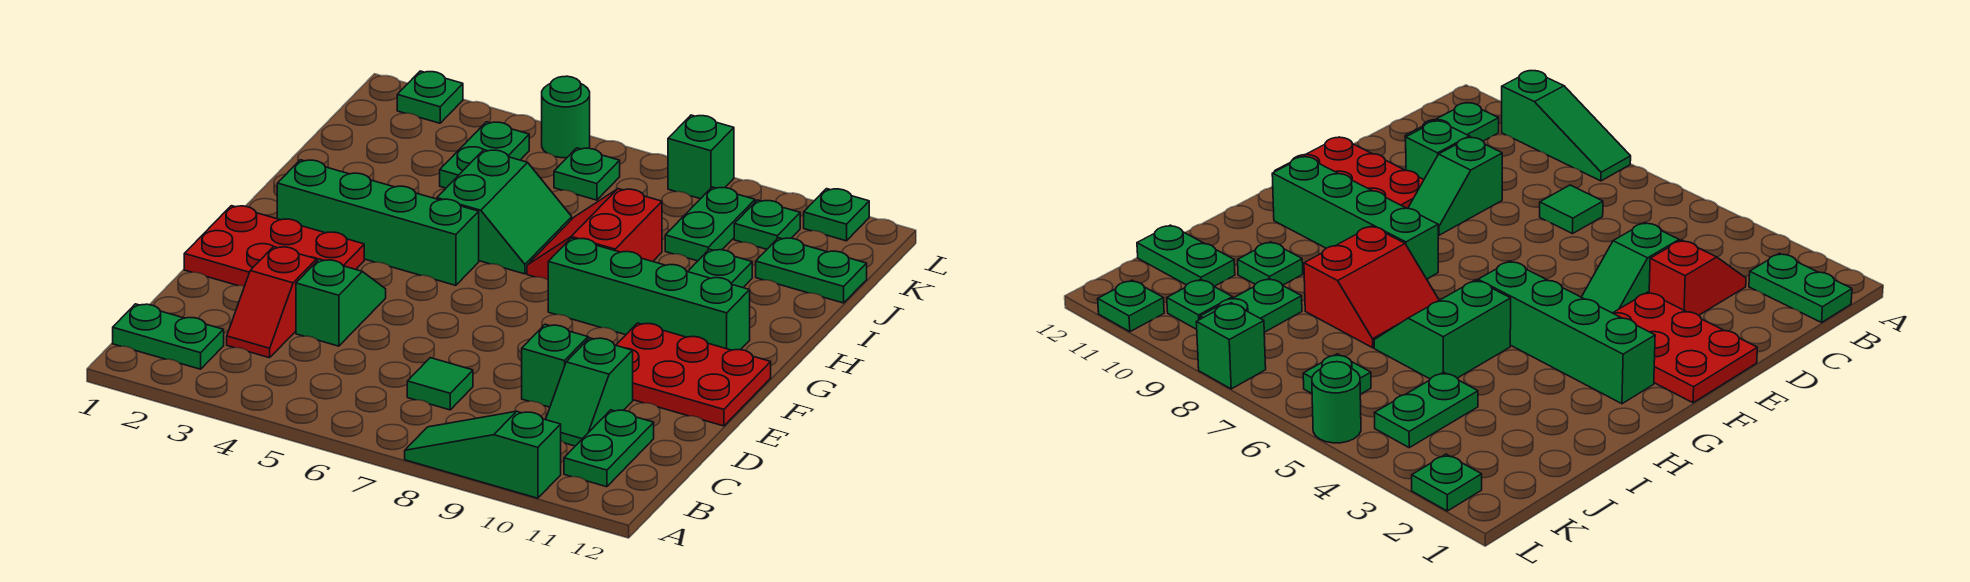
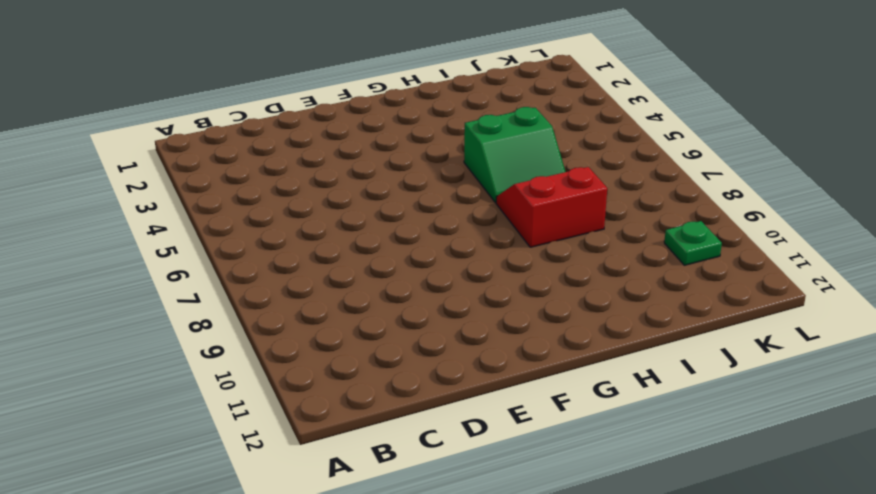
none -> green slope A8:A10 level 1 top 10
none -> green plate B1:B2 level 1
none -> green plate B11:C11 level 1

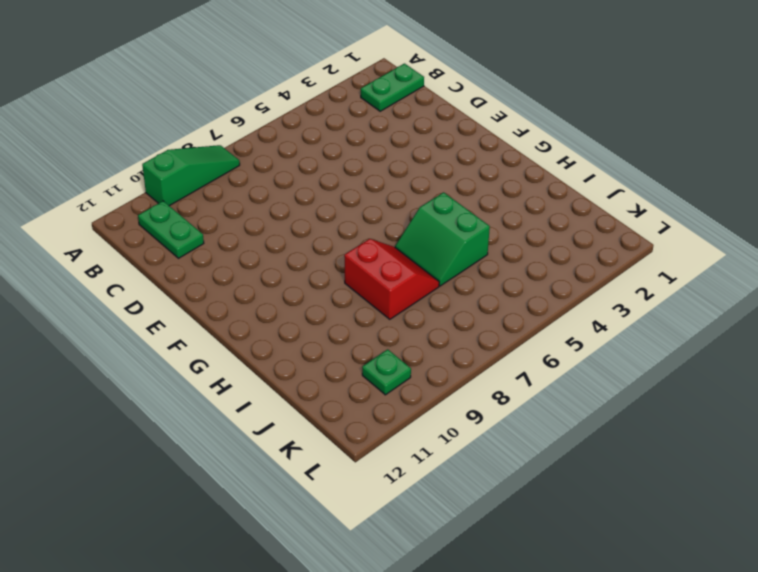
none -> red slope C3:D3 level 1 top D
none -> green tile C7 level 1
none -> green slope C10:D10 level 1 top D

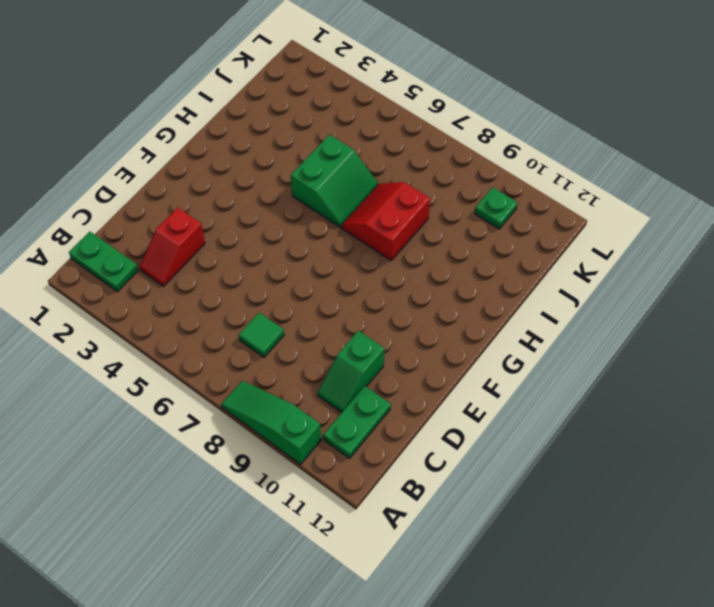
none -> green slope D4:E4 level 1 top D
none -> green slope D9:E9 level 1 top D
none -> red plate E1:F3 level 1

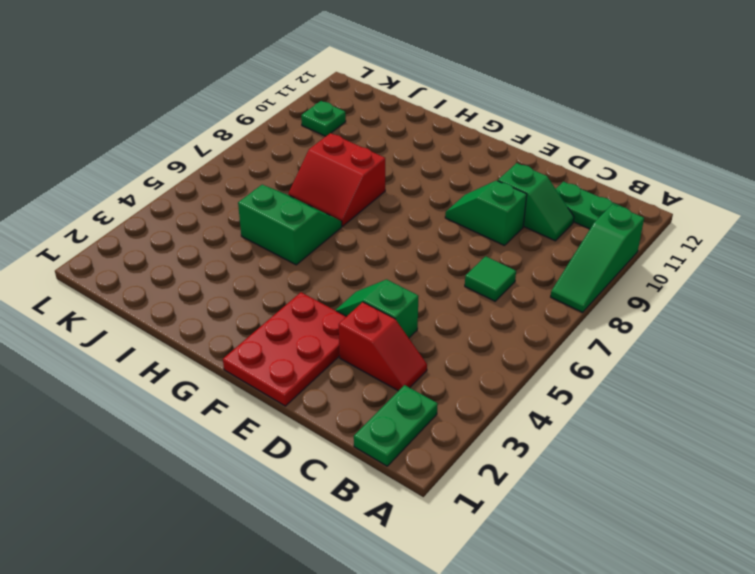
none -> red plate E10:F12 level 1
none -> green brick G2:G5 level 1
none -> green brick G8:G11 level 1

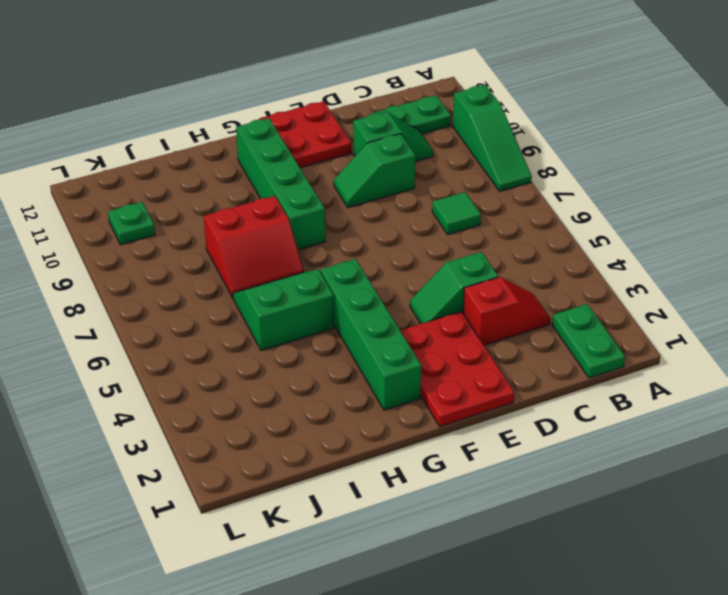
red plate E11:F12 level 1 -> red plate E10:F12 level 1
none -> green plate I10 level 1
none -> green plate J4:K4 level 1
none -> green plate J9:K9 level 1

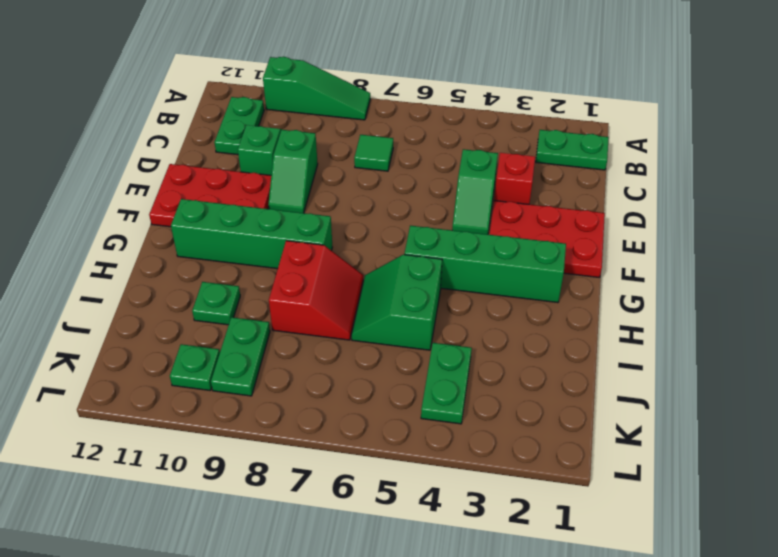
none -> green plate J11:J12 level 1
none -> green plate K6 level 1
none -> green plate L2 level 1

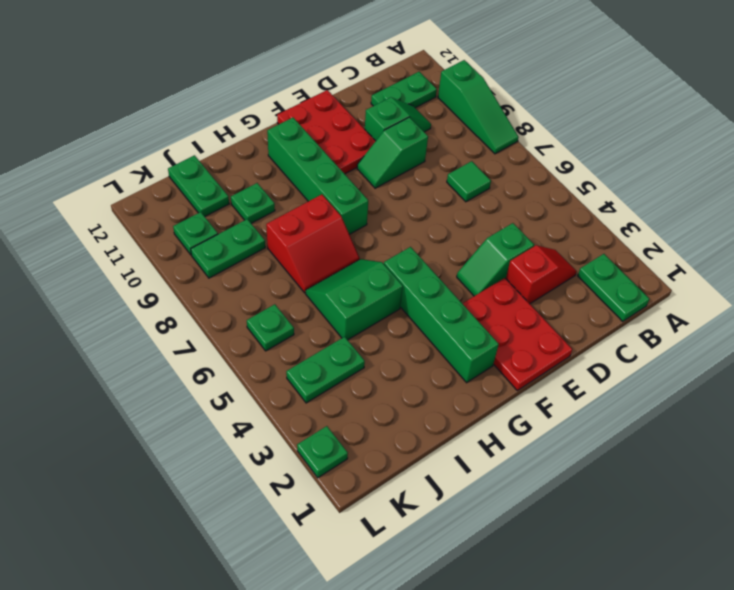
none -> green round brick L5 level 1
none -> green brick L8 level 1
none -> green plate L11 level 1

